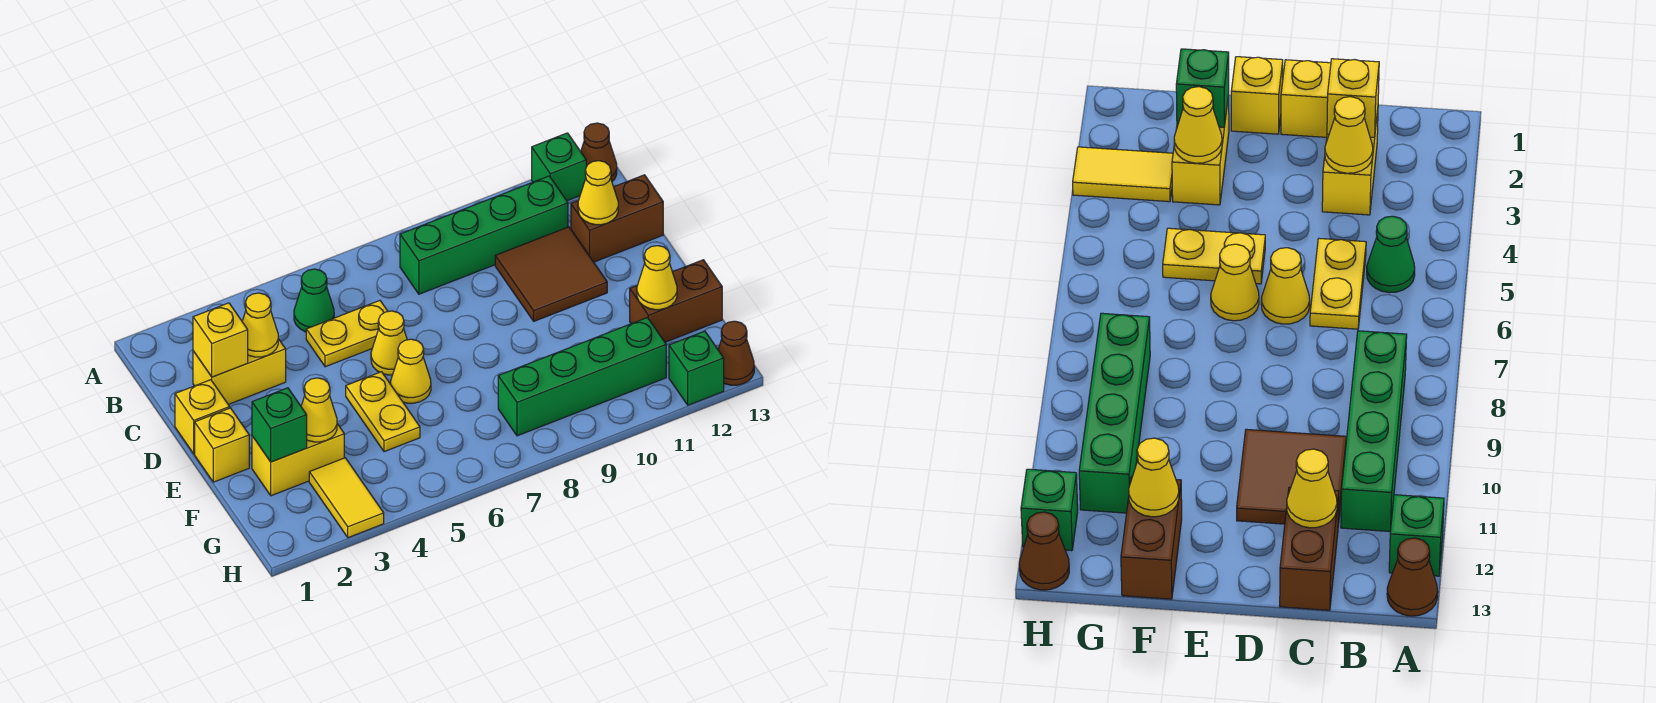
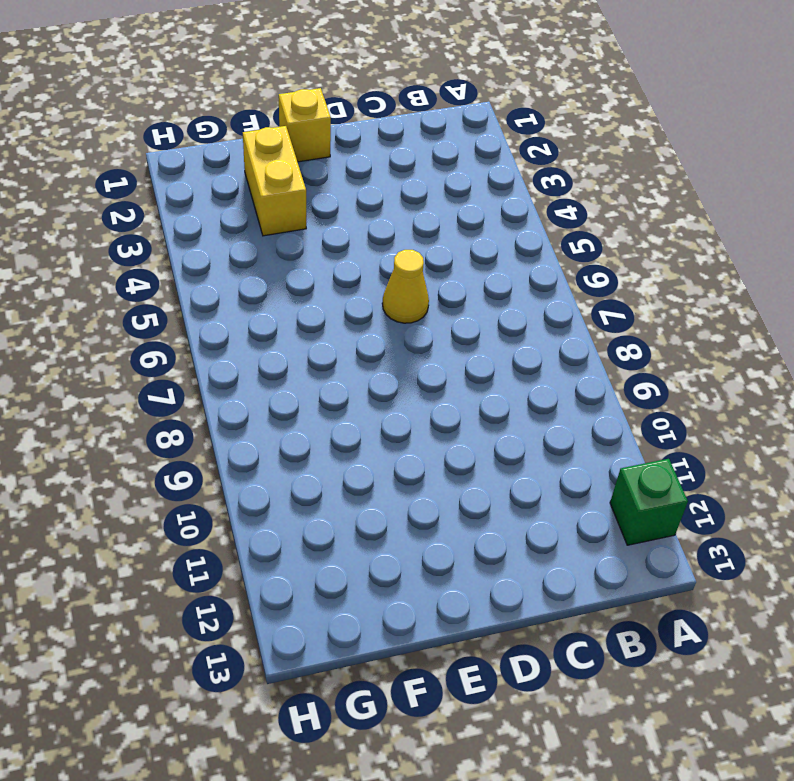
none -> brown cone A13 level 1
none -> green cone B5 level 1
none -> green brick B8:B11 level 1

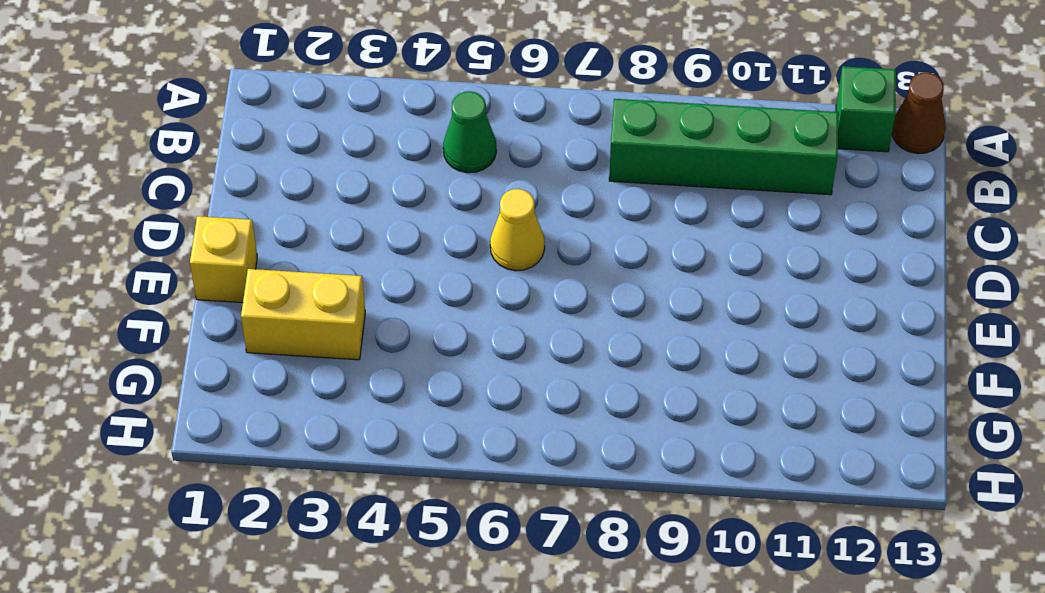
none -> yellow brick C2:C3 level 1
none -> yellow plate C5:C6 level 1
none -> brown tile C10:D11 level 1

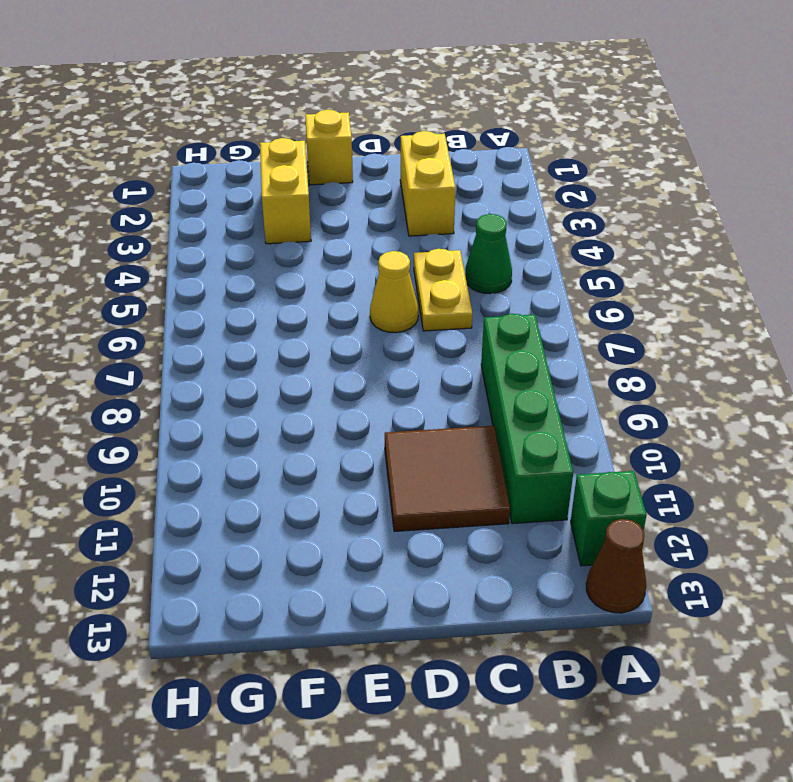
none -> brown brick C12:C13 level 1
none -> yellow brick D1 level 1
none -> yellow plate E5:F5 level 1

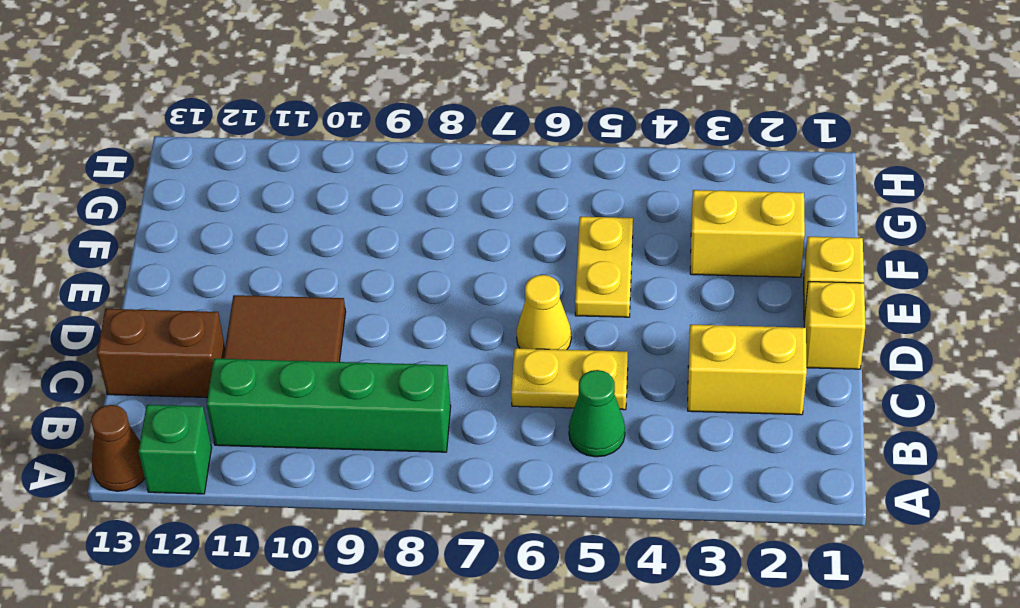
none -> yellow cone E6 level 1
none -> brown brick F12:F13 level 1
none -> yellow tile G3:H3 level 1

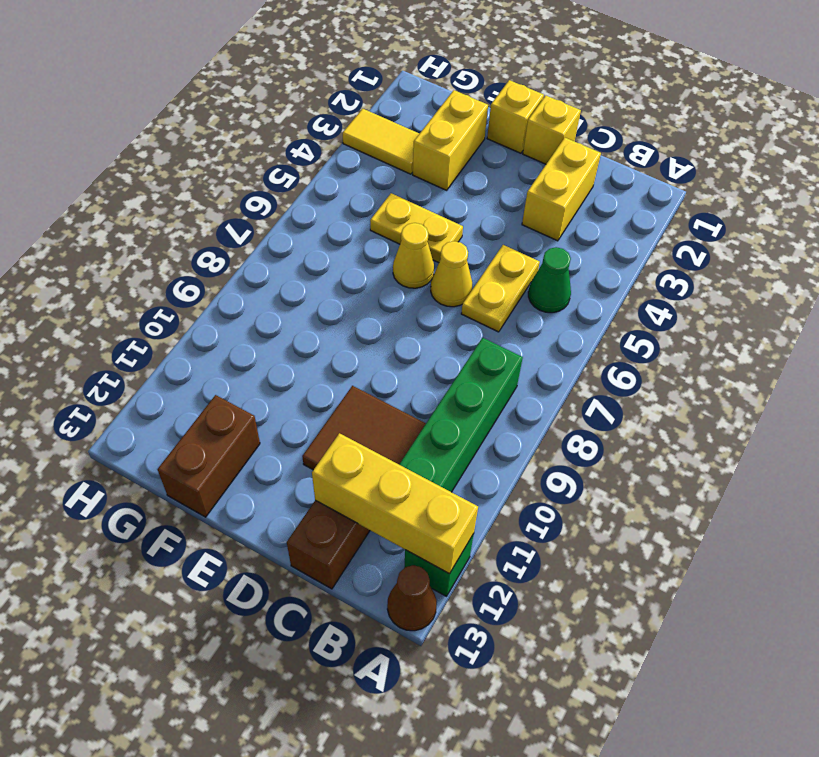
yellow brick A12:C12 level 2 -> yellow cone C12 level 2
none -> green brick G8:G11 level 1
none -> green brick H12 level 1
none -> brown cone H13 level 1

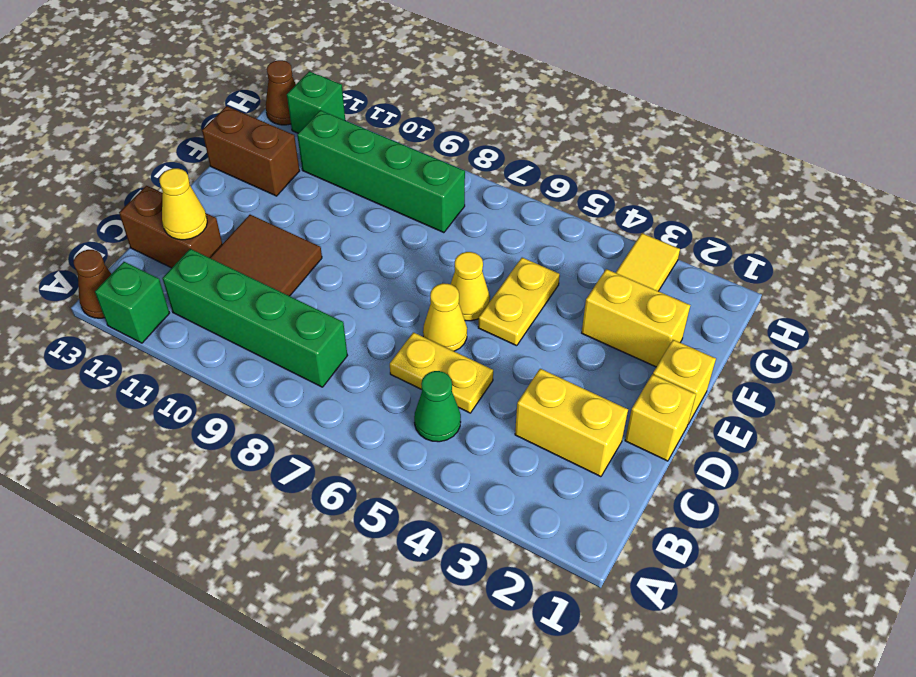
none -> yellow brick C2 level 2
none -> yellow cone C3 level 2
none -> green brick F2 level 2

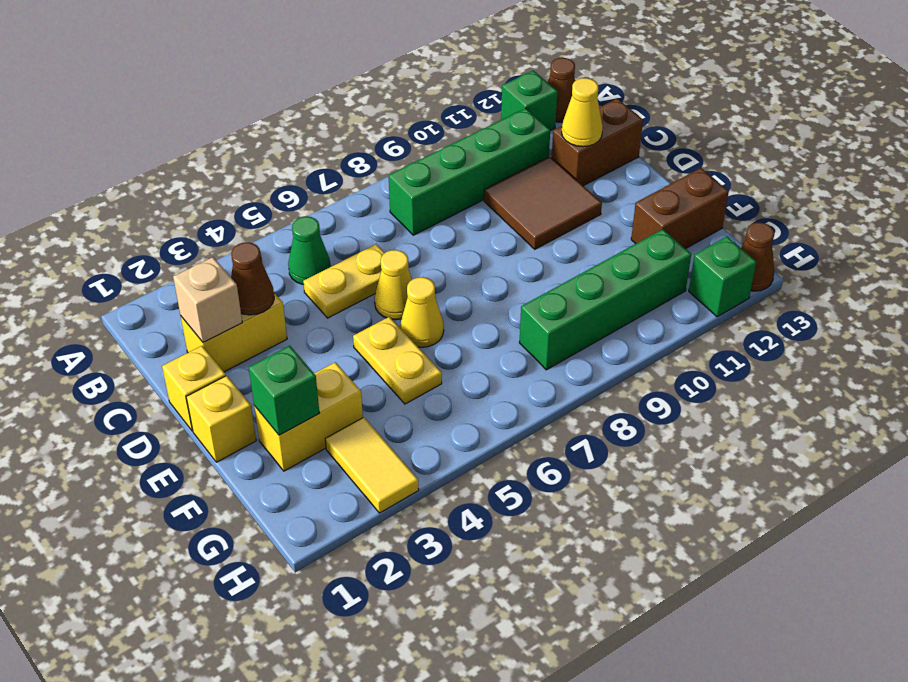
tan brick C2 level 2 -> yellow brick C2 level 2
brown cone C3 level 2 -> yellow cone C3 level 2
none -> yellow cone F3 level 2
none -> yellow cone F12 level 2

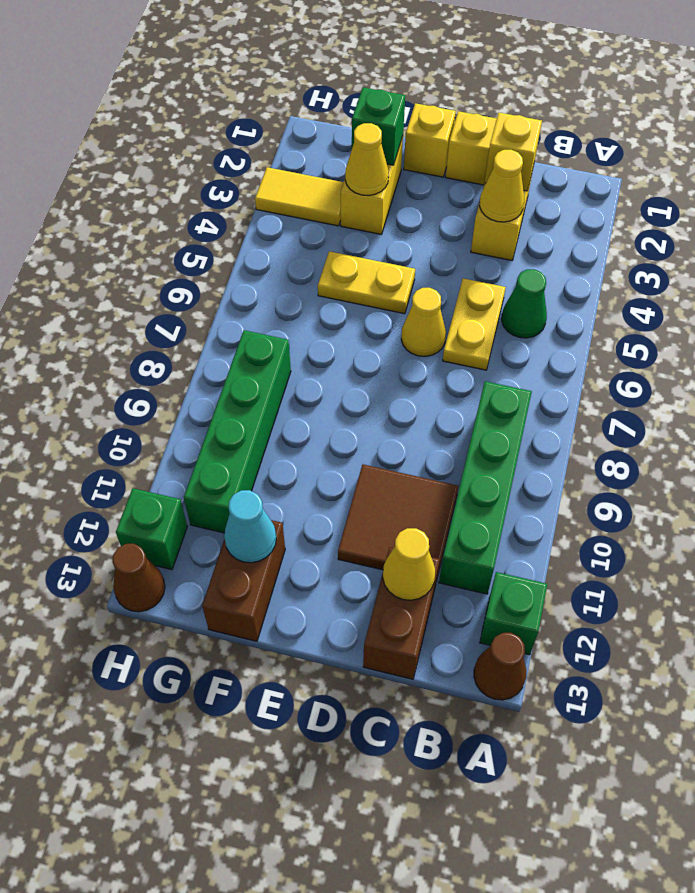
cyan cone F12 level 2 -> yellow cone F12 level 2
none -> yellow cone E6 level 1

